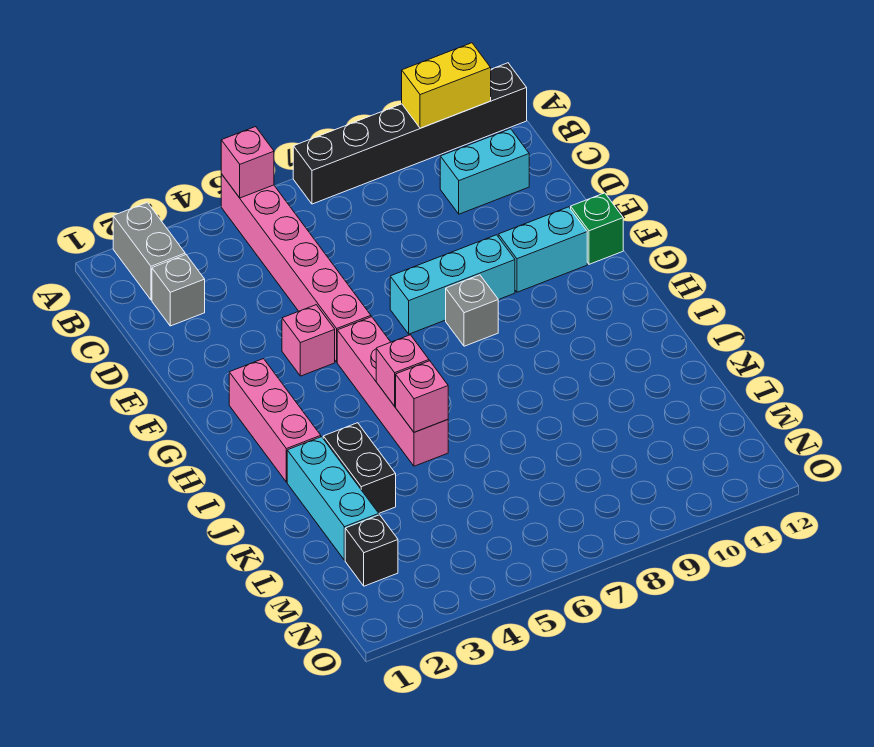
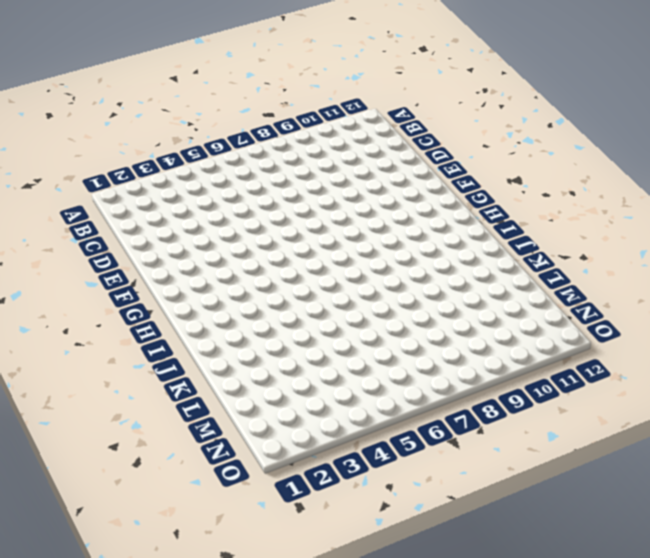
none -> grey brick A2:B2 level 1
none -> pink brick A5:F5 level 1
none -> black brick A7:A12 level 1

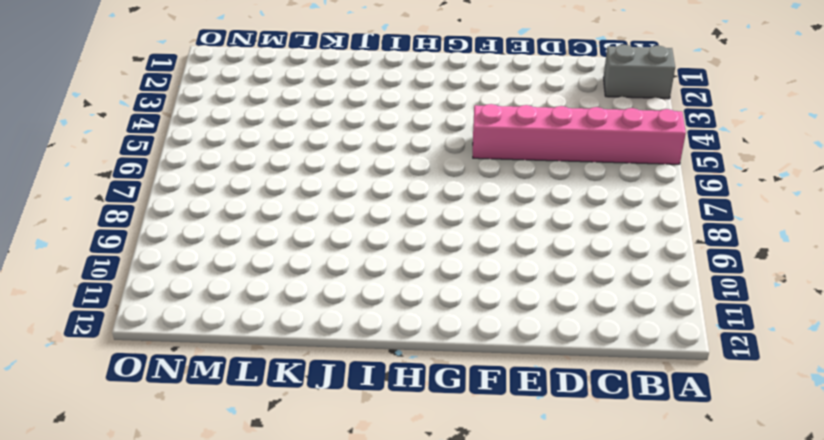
none -> black brick A7:A12 level 1
none -> grey brick C2 level 1
none -> cyan brick C10:C11 level 1

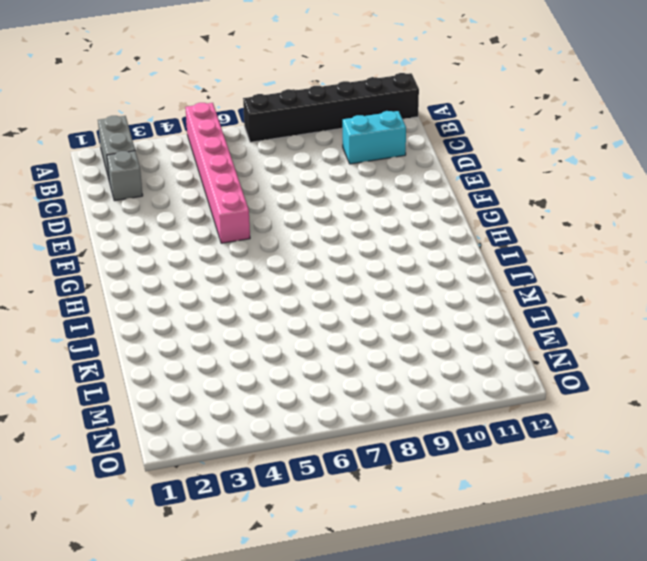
none -> pink brick F4 level 1
none -> cyan brick F7:F9 level 1
none -> cyan brick F10:F11 level 1

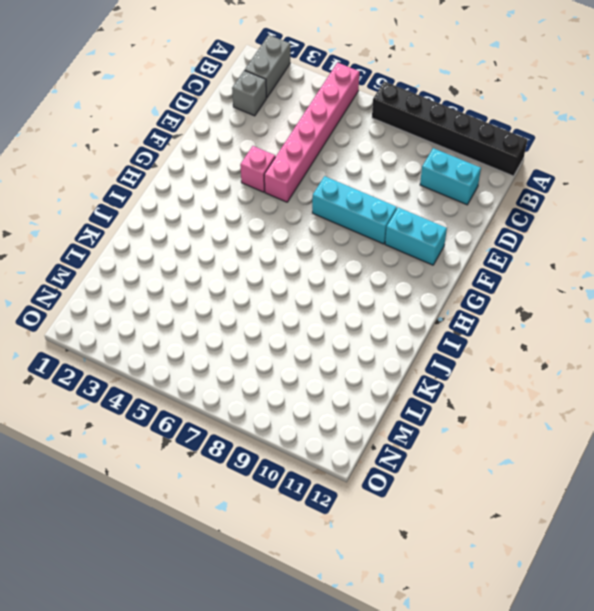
none -> green brick F12 level 1
none -> pink brick G2:I2 level 1
none -> pink brick G5:J5 level 1

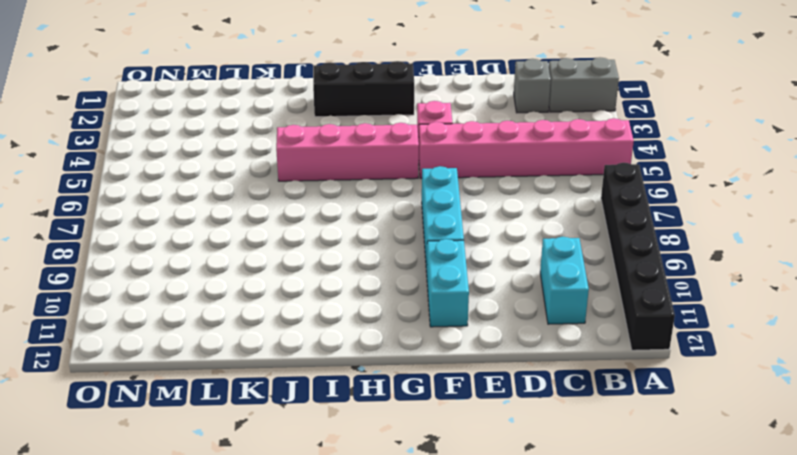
black brick G2:I2 level 1 -> pink brick G2:I2 level 1
none -> green brick F12 level 1
none -> grey brick G8 level 1
none -> cyan brick J2:L2 level 1

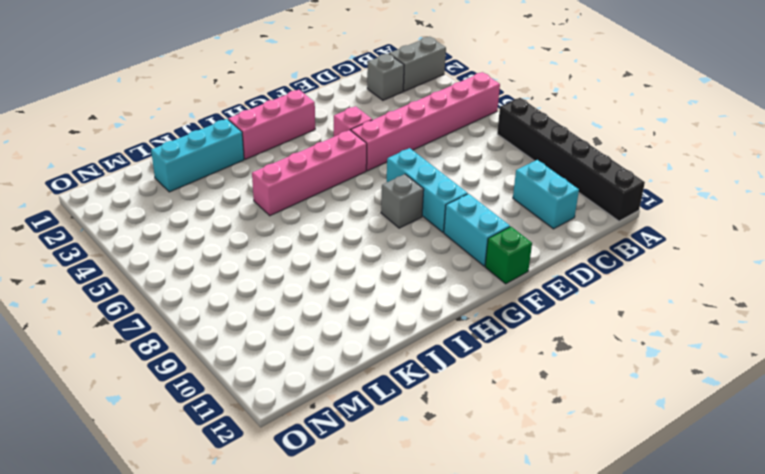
none -> black brick J3:K3 level 1
none -> black brick M2 level 1
none -> pink brick A5 level 2

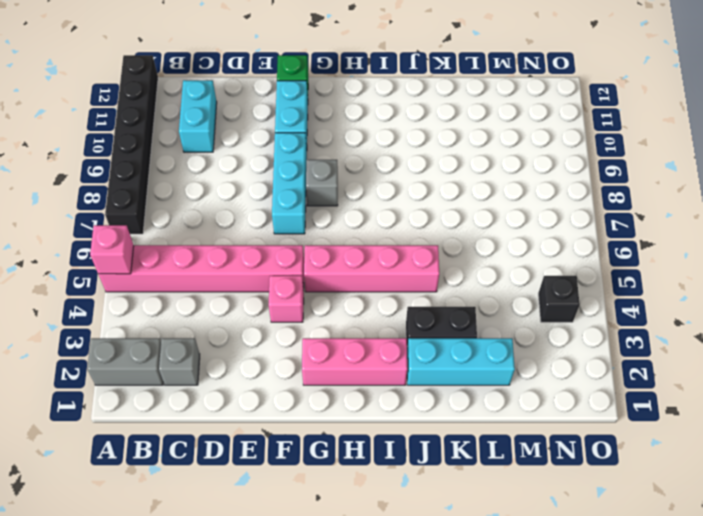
black brick N4 level 1 -> black brick M2 level 1
none -> yellow brick A10:A11 level 2
none -> pink brick I5 level 2
none -> pink brick J5 level 2

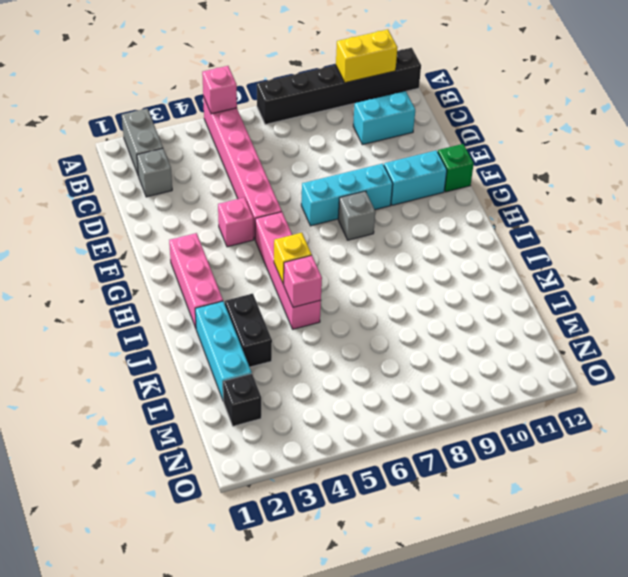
yellow brick I5 level 2 -> pink brick I5 level 2

